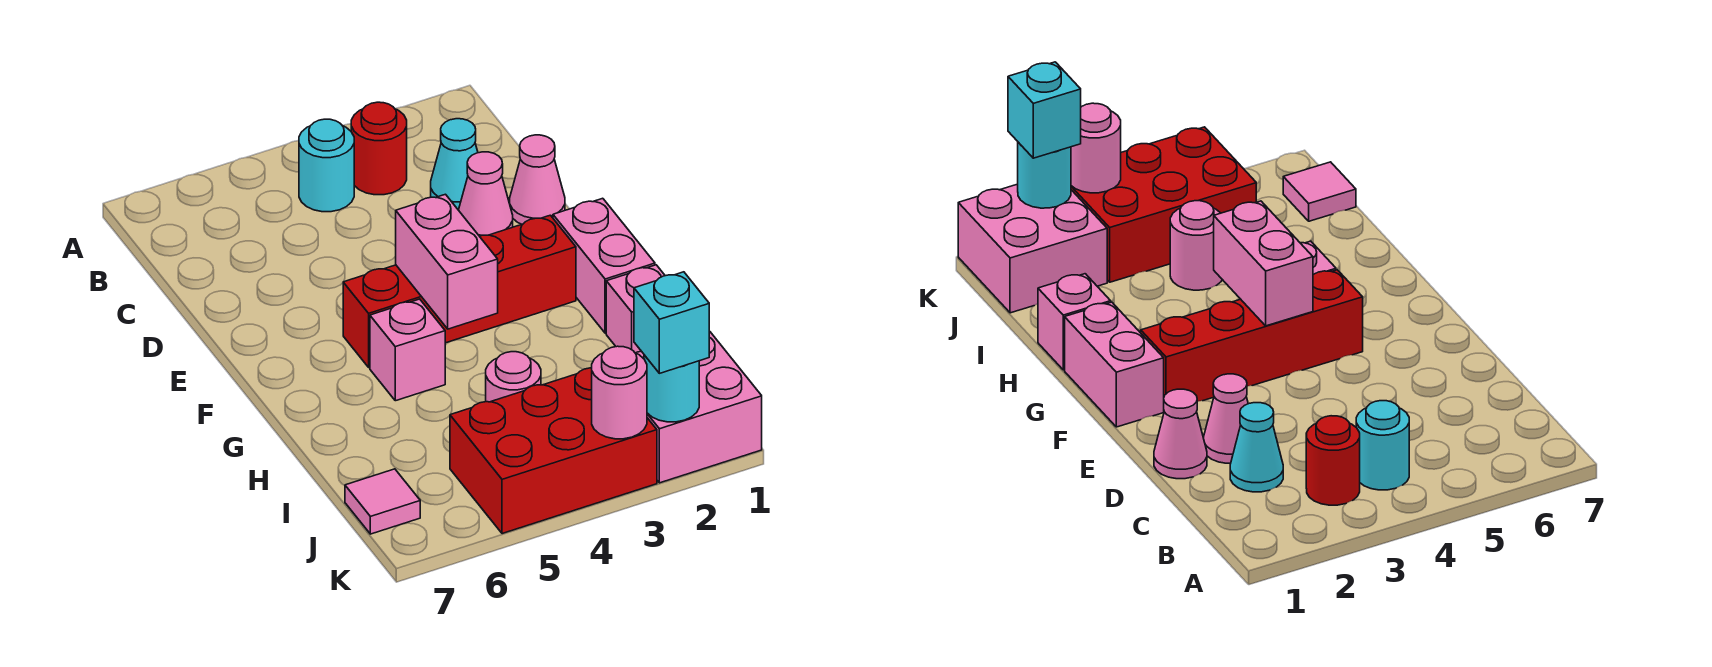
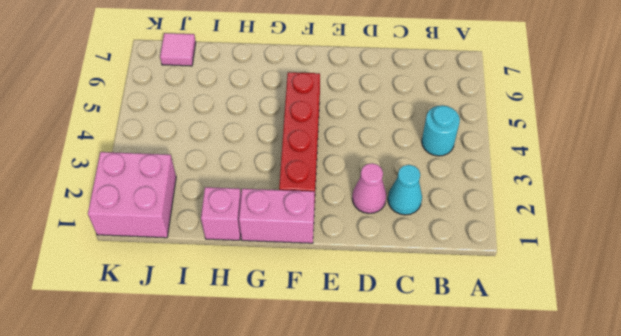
none -> red round brick B3 level 1
none -> pink cone D1 level 1
none -> pink brick G5 level 1

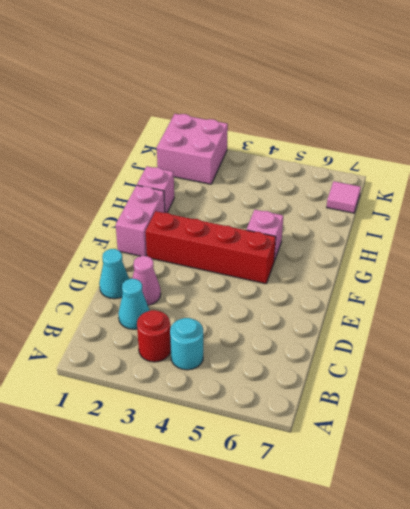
cyan cone D1 level 1 -> pink cone D1 level 1
none -> pink round brick I4 level 1
none -> red brick J3:K5 level 1
none -> pink brick F4:G4 level 2

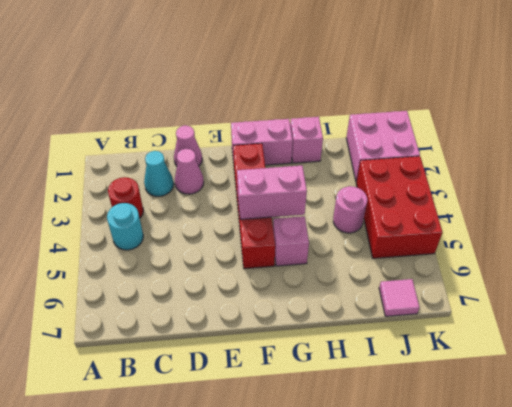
none -> cyan round brick K2 level 2
none -> pink round brick K3 level 2
none -> cyan brick K2 level 3

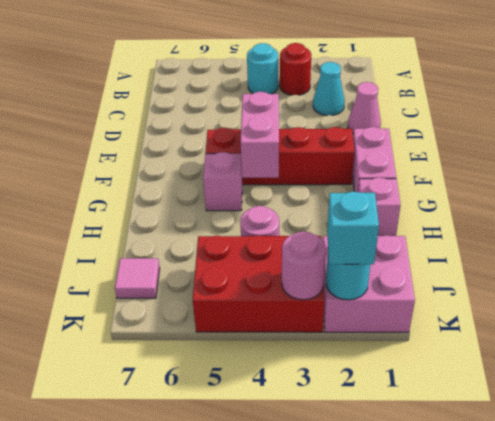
none -> pink cone D2 level 1

